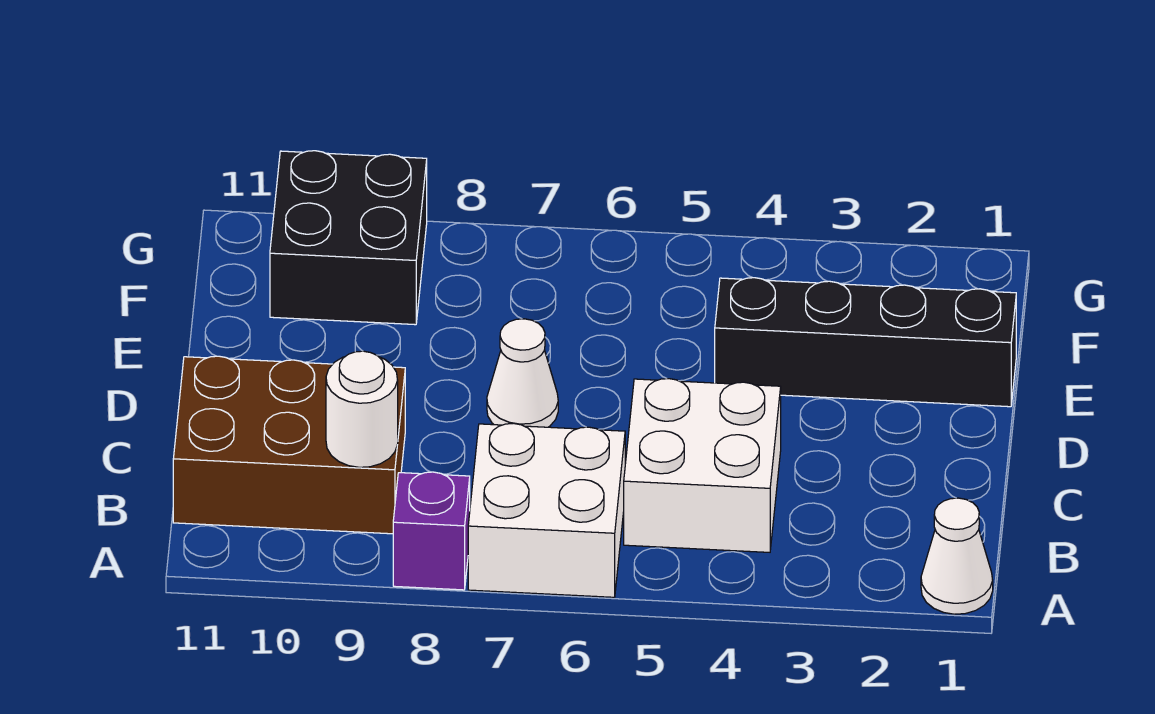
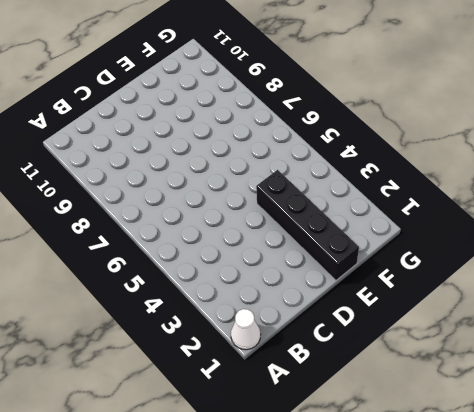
none -> white brick A6:B7 level 1
none -> purple brick A8 level 1

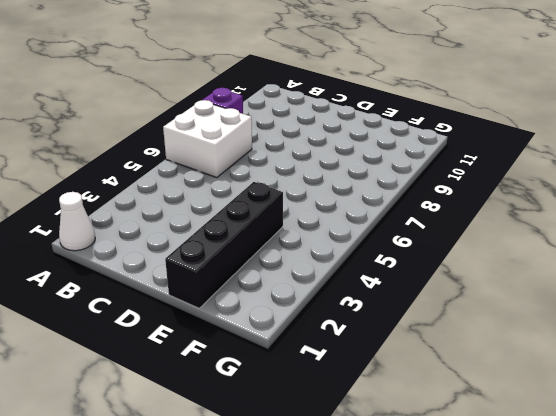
none -> white brick B4:C5 level 1
none -> brown brick B9:C11 level 1

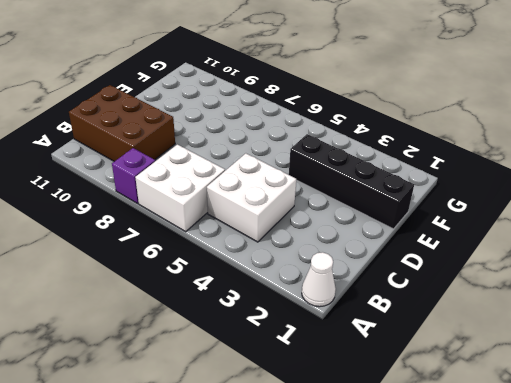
none -> white cone D7 level 1
none -> black brick F9:G10 level 1

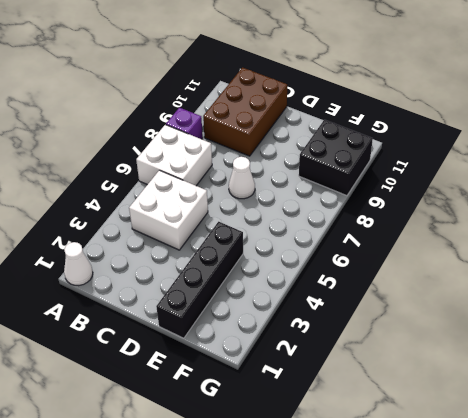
none -> white round brick B9 level 2

